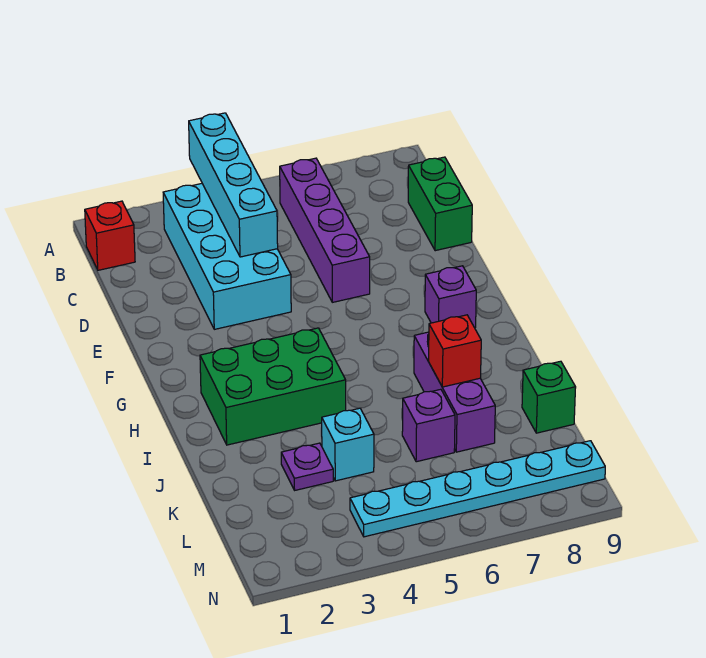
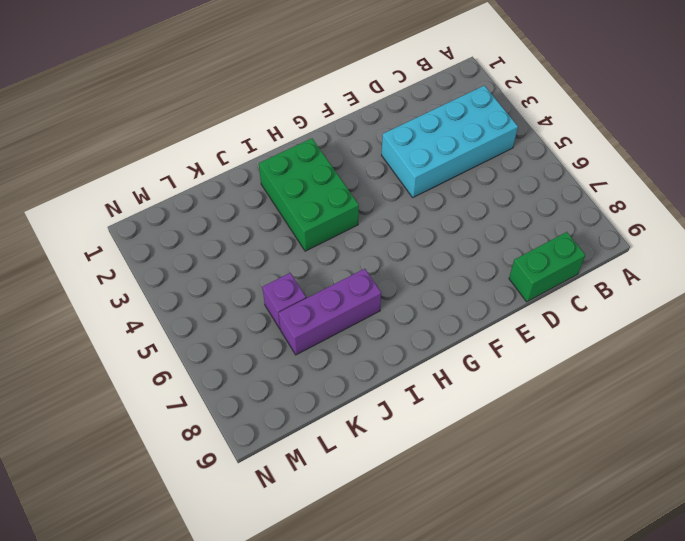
none -> red brick B1 level 1
none -> purple brick B6:E6 level 1
none -> purple brick G8 level 1

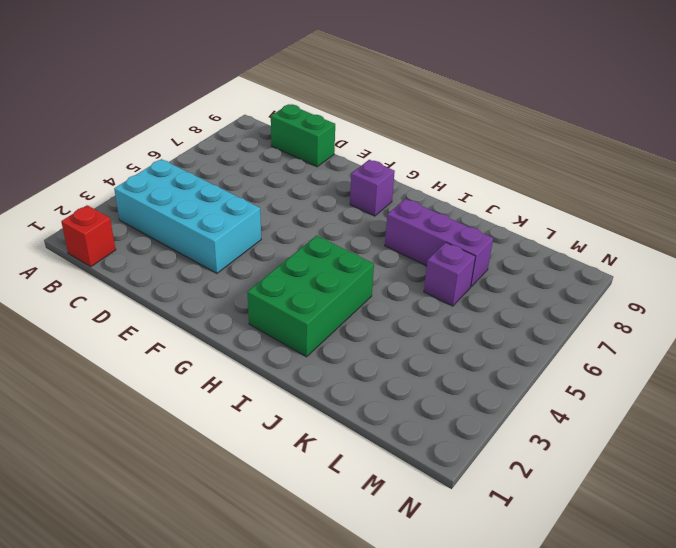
none -> purple brick B6:E6 level 1
none -> purple plate K3 level 1
none -> cyan brick K4 level 1

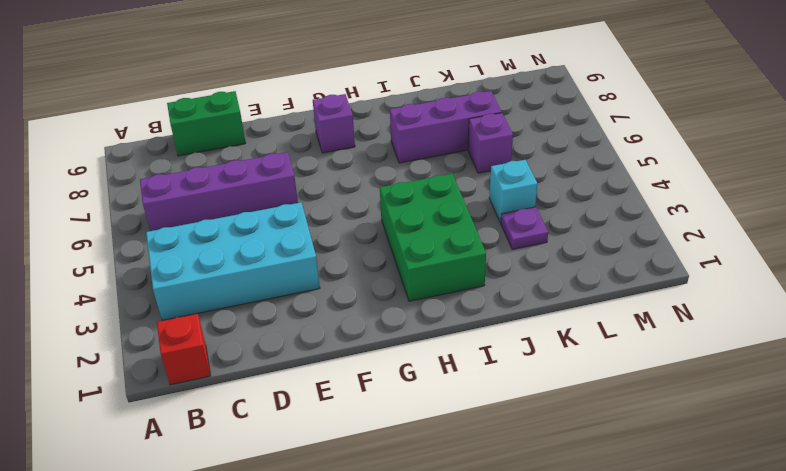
none -> green brick K9 level 1
none -> cyan plate M4:M9 level 1
none -> cyan brick A4:D4 level 2

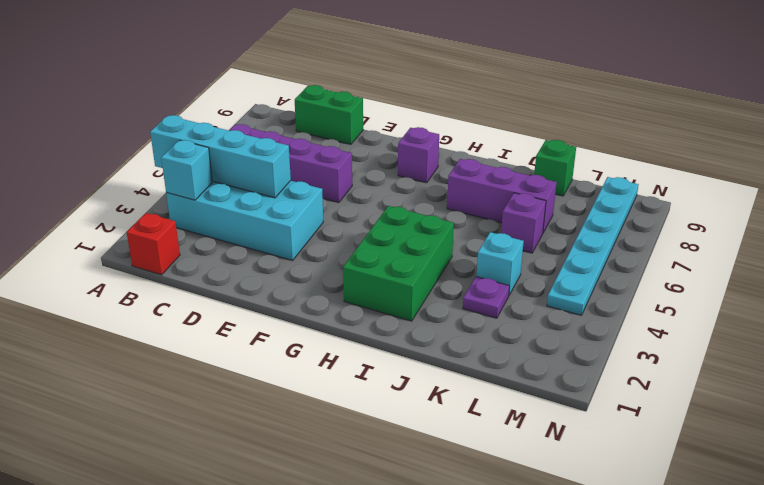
cyan brick B3 level 2 -> none
none -> red brick J7 level 2

